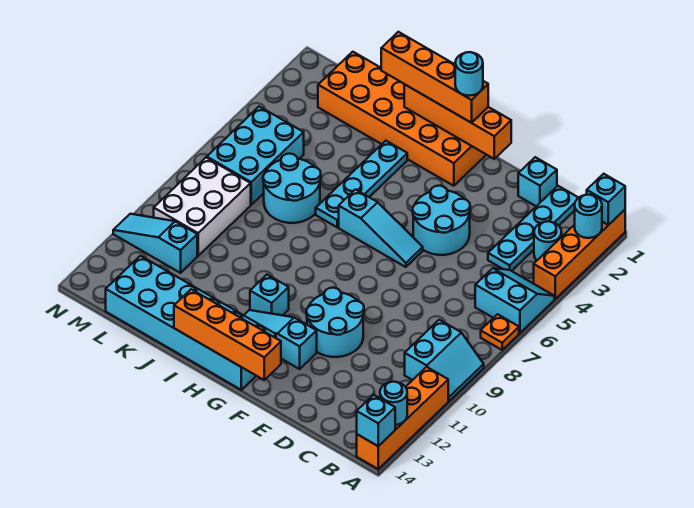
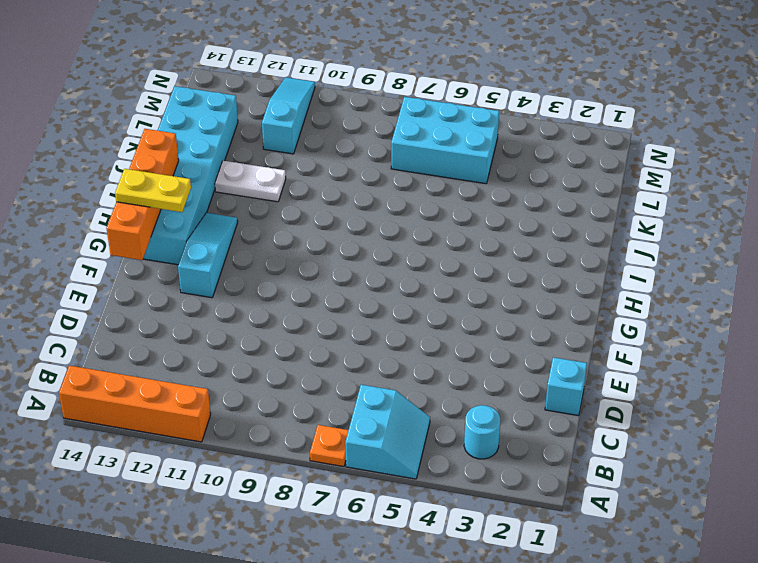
yellow plate G13:G14 level 3 -> none
white plate J11:J12 level 1 -> none
none -> orange brick A1:A4 level 1
none -> cyan slope A9:B10 level 1 top B
none -> cyan plate C1:C4 level 1

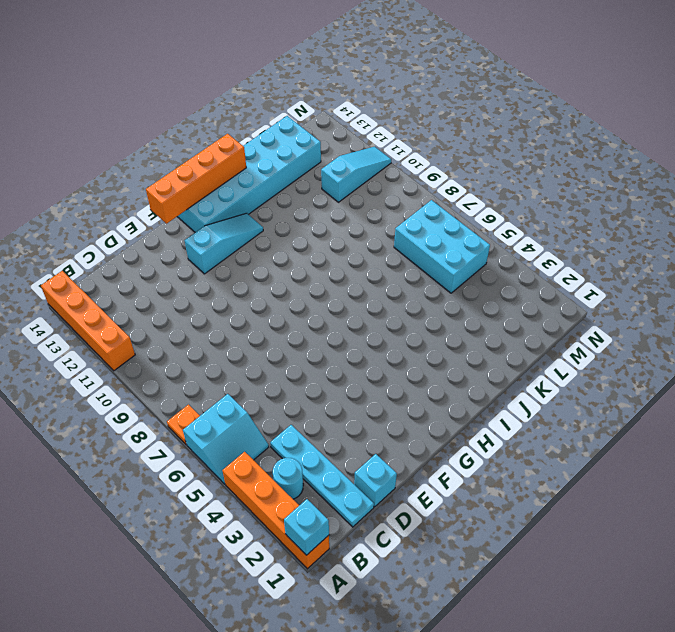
none -> cyan slope A9:B10 level 1 top B
none -> cyan round brick E4:F5 level 1
none -> cyan round brick E10:F11 level 1

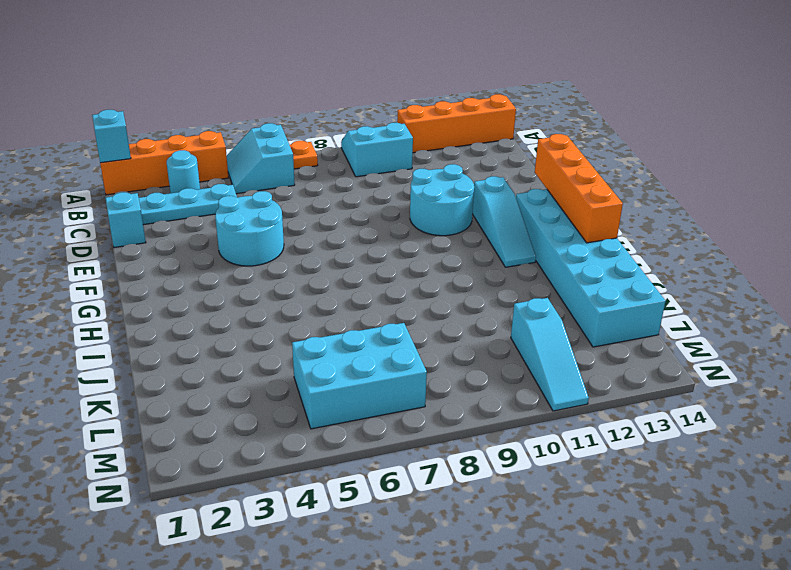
none -> cyan slope F6:H6 level 1 top H
none -> orange brick G1:L2 level 1
none -> cyan brick H11 level 1

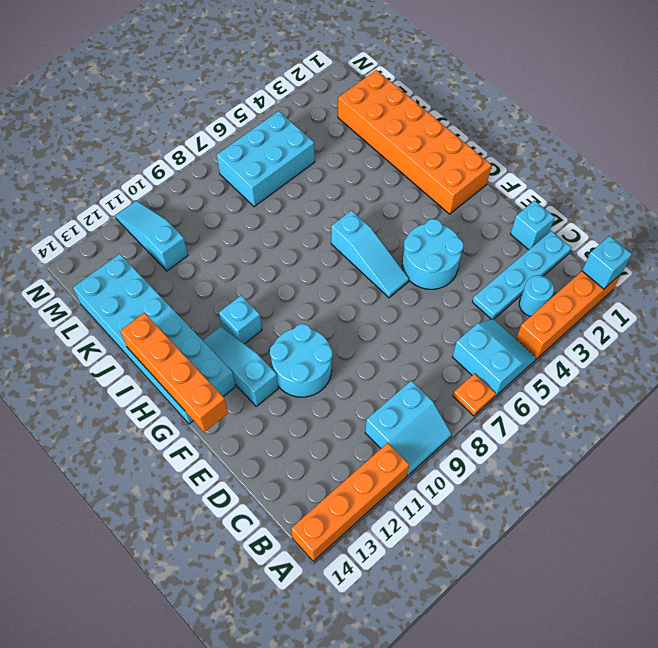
none -> cyan plate I3:I6 level 1
none -> cyan round brick J6:K7 level 1
none -> white brick L8:M10 level 1

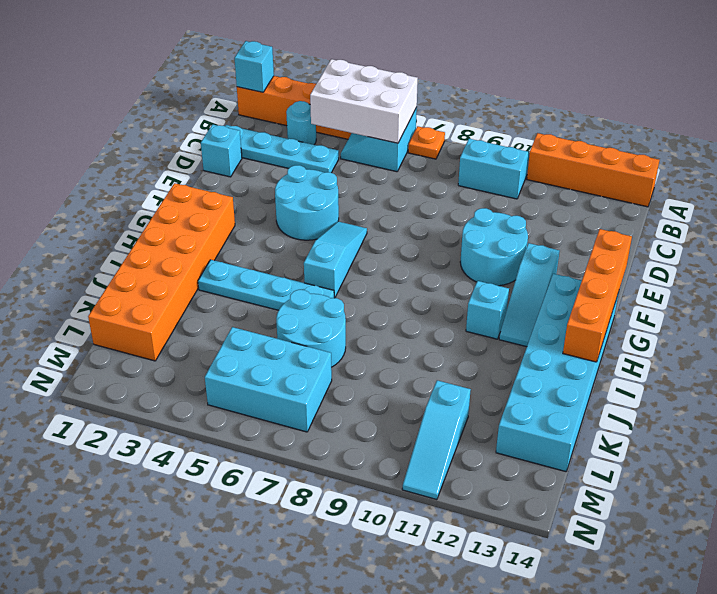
white brick A4:B6 level 2 -> white brick L8:M10 level 1
none -> cyan round brick A2 level 2
none -> cyan round brick A13 level 2
none -> cyan brick A14 level 2

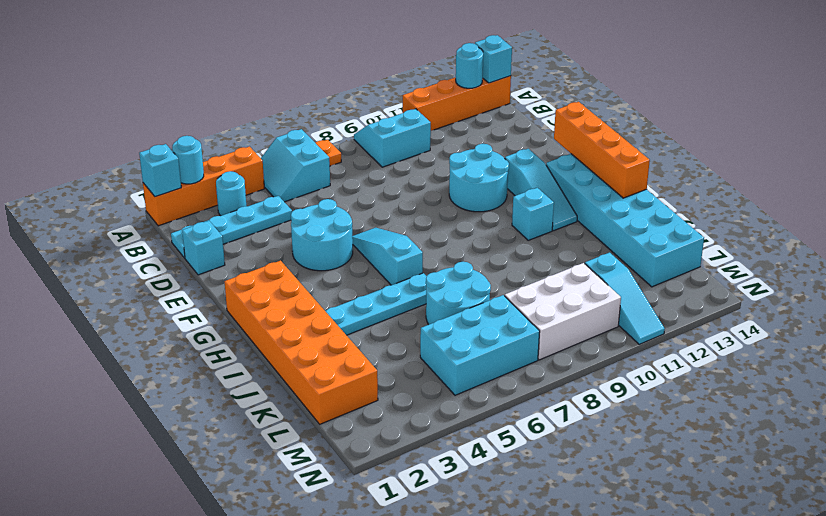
none -> orange brick F1:I1 level 2
none -> orange brick G1:J1 level 3
none -> cyan round brick G1 level 4

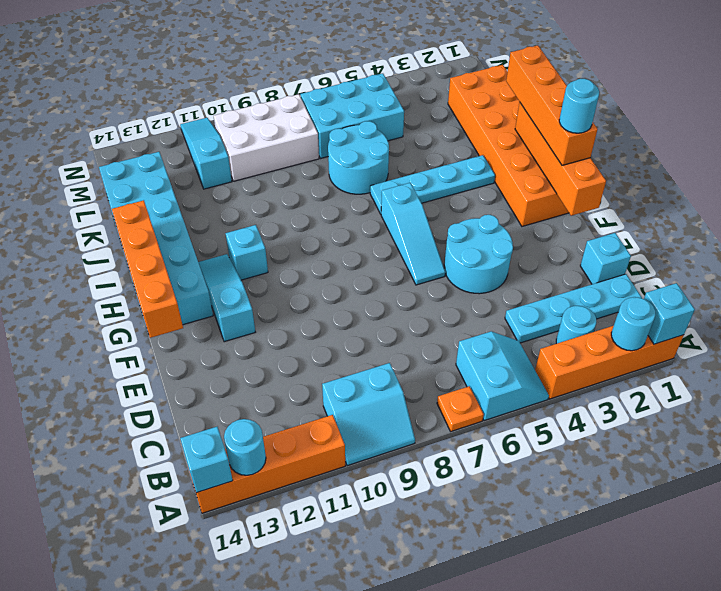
none -> cyan round brick E10:F11 level 1

